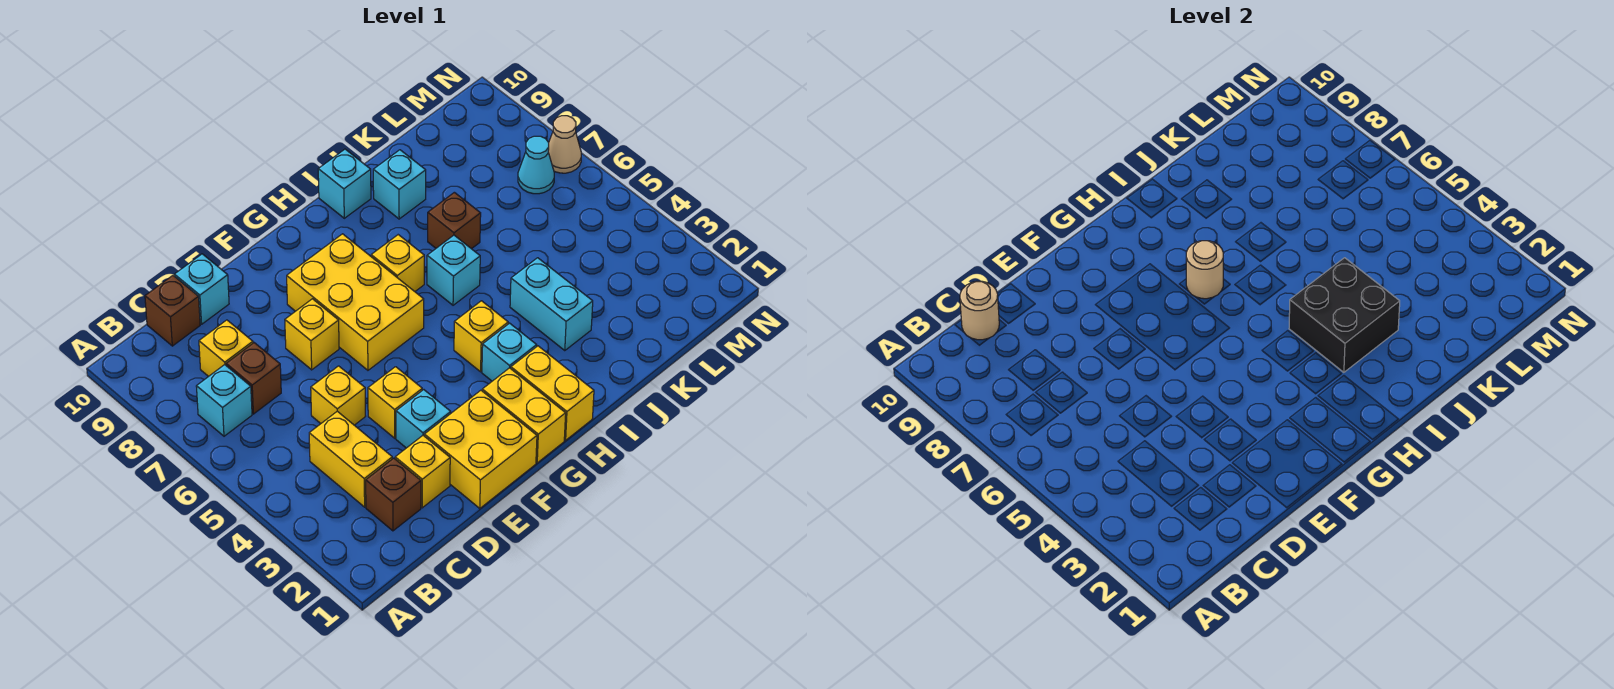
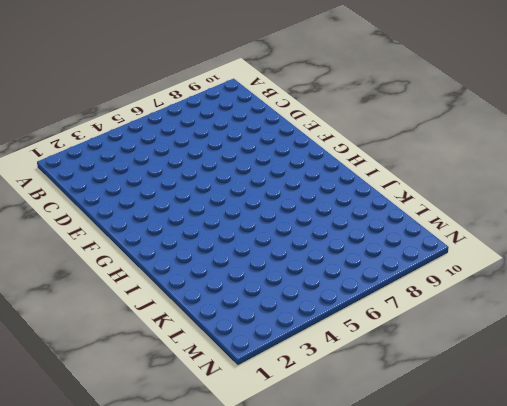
none -> cyan brick B7 level 1
none -> brown brick C2 level 1
none -> yellow brick C3:C4 level 1

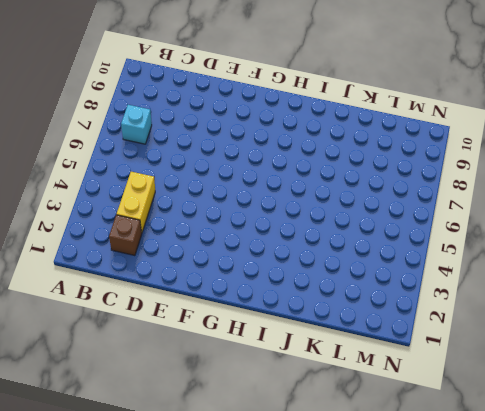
none -> brown brick C7 level 1
none -> yellow brick C8 level 1
none -> brown brick C10 level 1

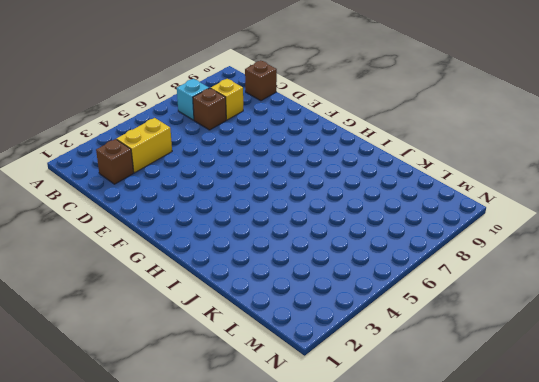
none -> yellow brick D2 level 1
none -> yellow brick D5 level 1
none -> cyan brick D10 level 1

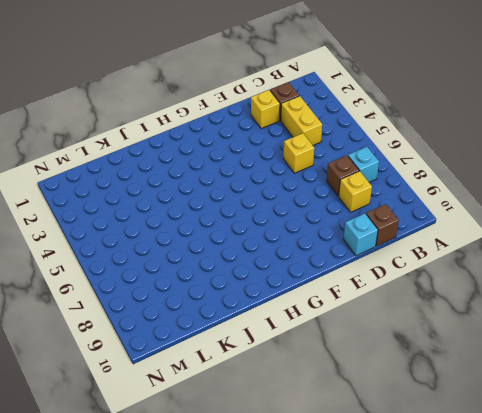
none -> yellow brick E1:F2 level 1
none -> cyan brick E3 level 1
none -> yellow brick E4 level 1

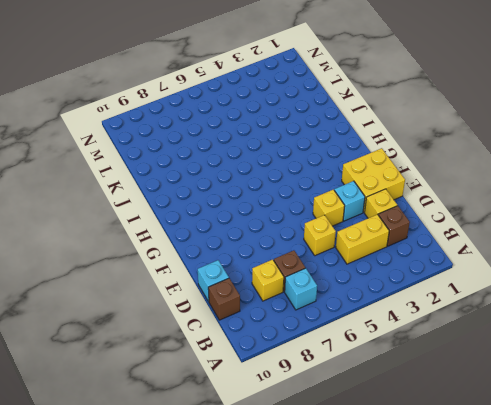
none -> yellow brick E7 level 1
none -> yellow brick F6:G8 level 1
none -> yellow brick G1:G2 level 1

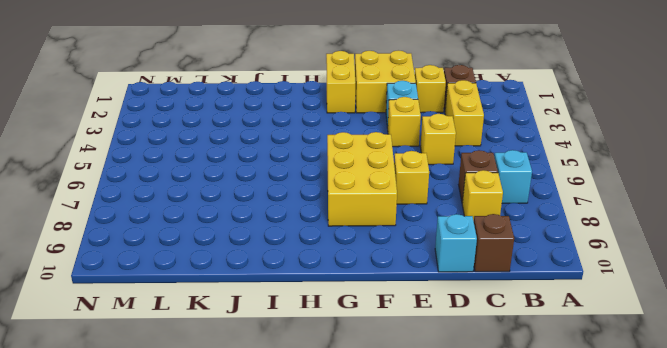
none -> yellow brick H1:H2 level 1
none -> cyan brick H3 level 1
none -> yellow brick H4 level 1

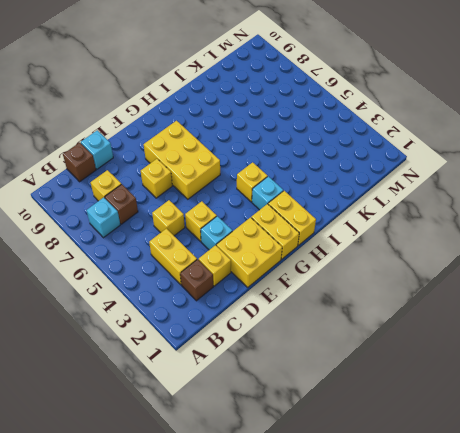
none -> yellow brick H7 level 1
none -> cyan brick I6 level 1
none -> cyan brick I10 level 1

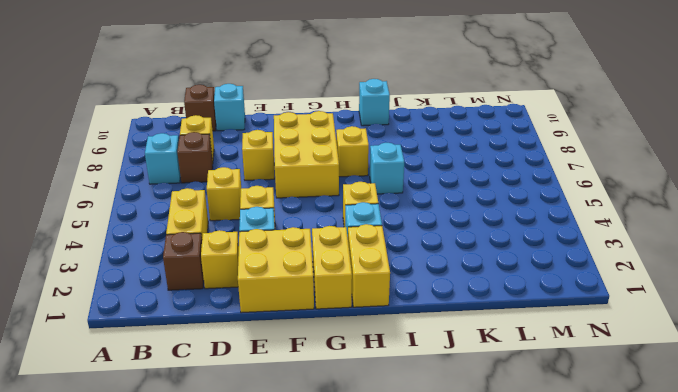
none -> cyan brick J3:J4 level 1
none -> brown brick J7 level 1
none -> cyan brick J9 level 1

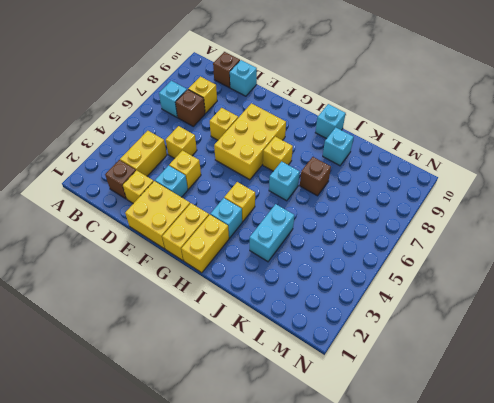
none -> cyan cone M7 level 1
none -> tan cone N7 level 1
none -> tan round brick C10 level 2

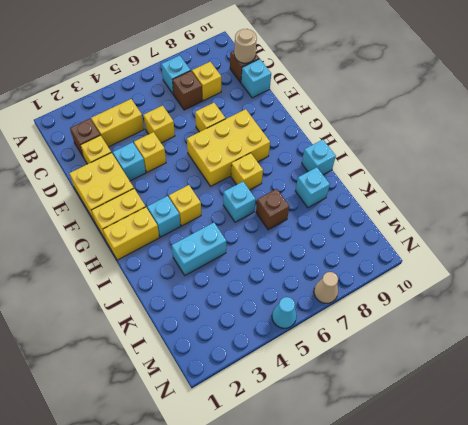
cyan cone N5 level 1 -> cyan cone M7 level 1
none -> tan round brick H7 level 2
none -> black brick I3:J4 level 2

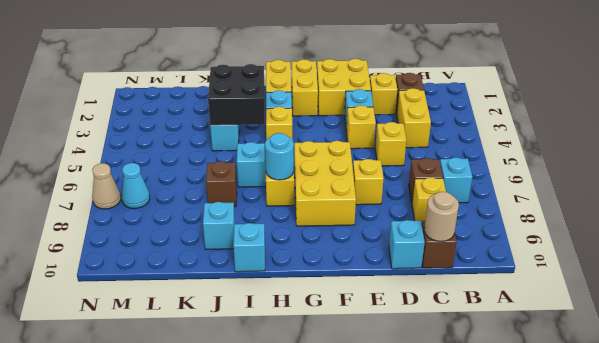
cyan round brick H7 level 2 -> tan round brick H7 level 2

